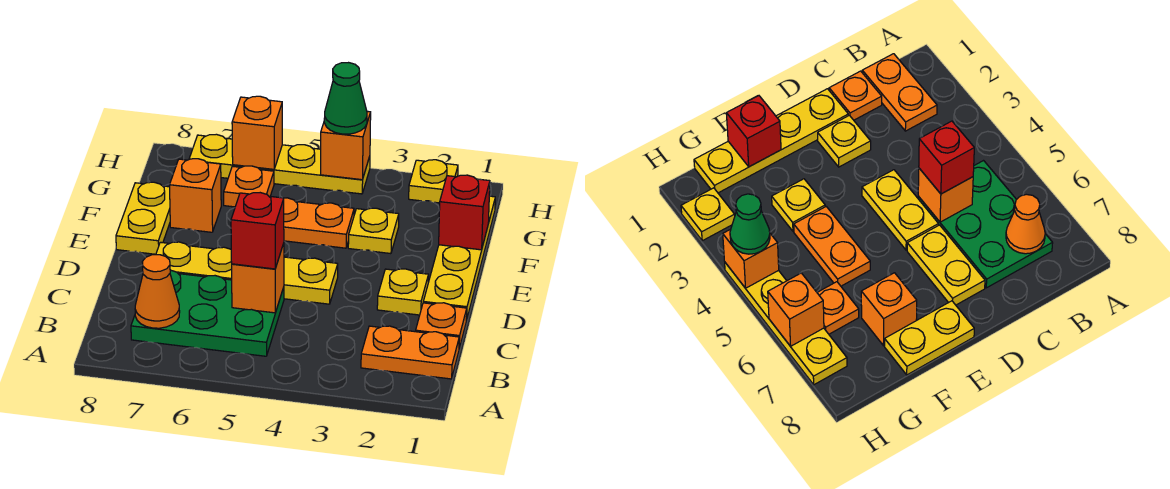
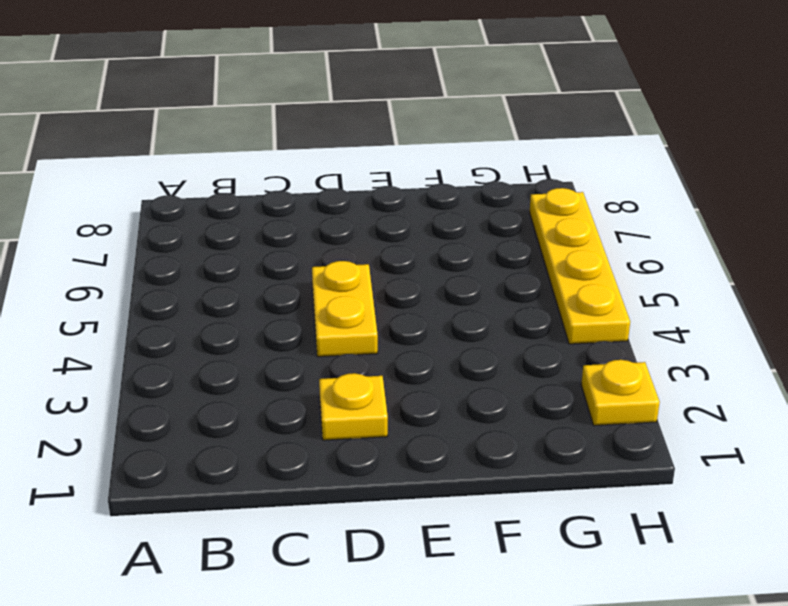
none -> orange plate B1:B2 level 1
none -> green plate B5:C7 level 1
none -> orange plate C1 level 1

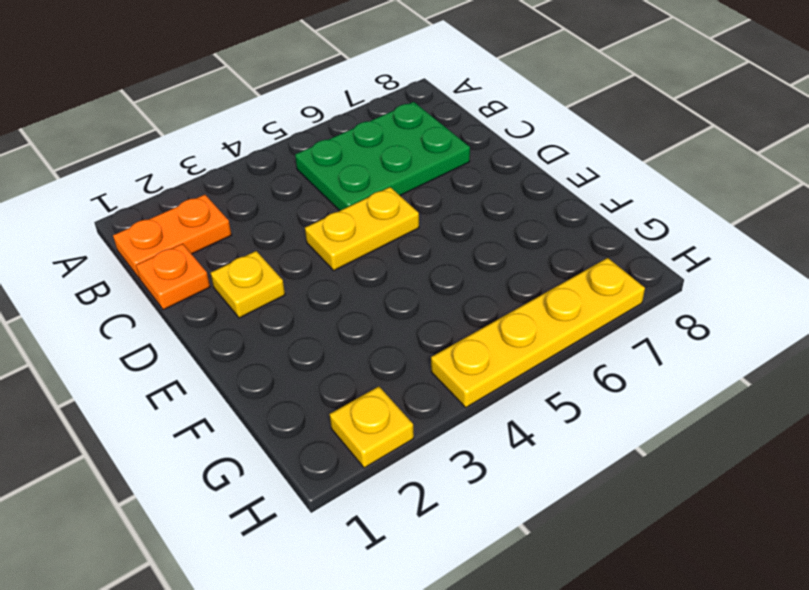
none -> yellow plate D1:G1 level 1
none -> yellow plate D6:D7 level 1
none -> yellow plate E8:F8 level 1

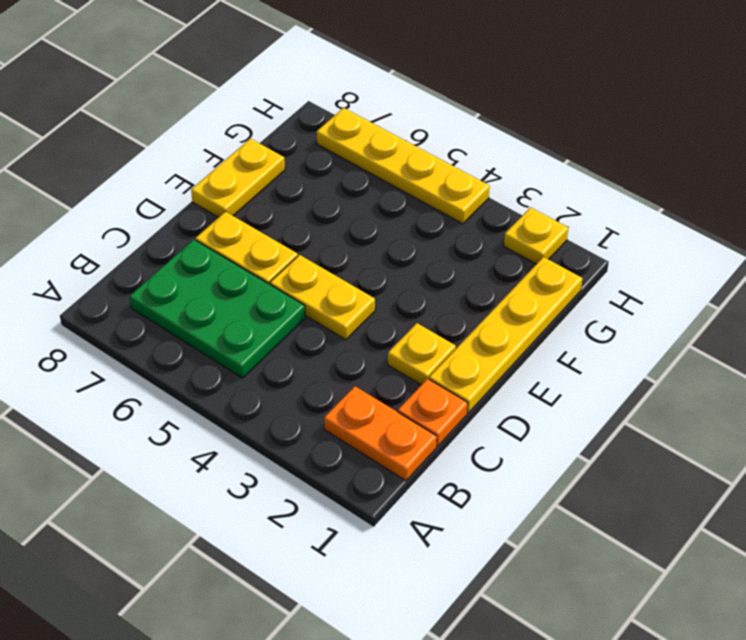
none -> yellow plate F3 level 1
none -> orange plate F4:F5 level 1
none -> orange brick F7 level 1

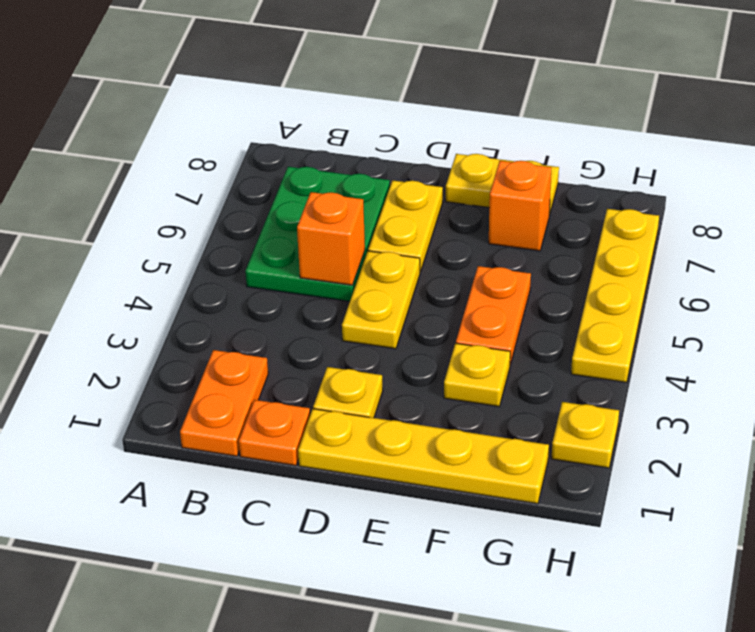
none -> orange plate G6 level 1
none -> orange cone B7 level 2
none -> red brick F1 level 2

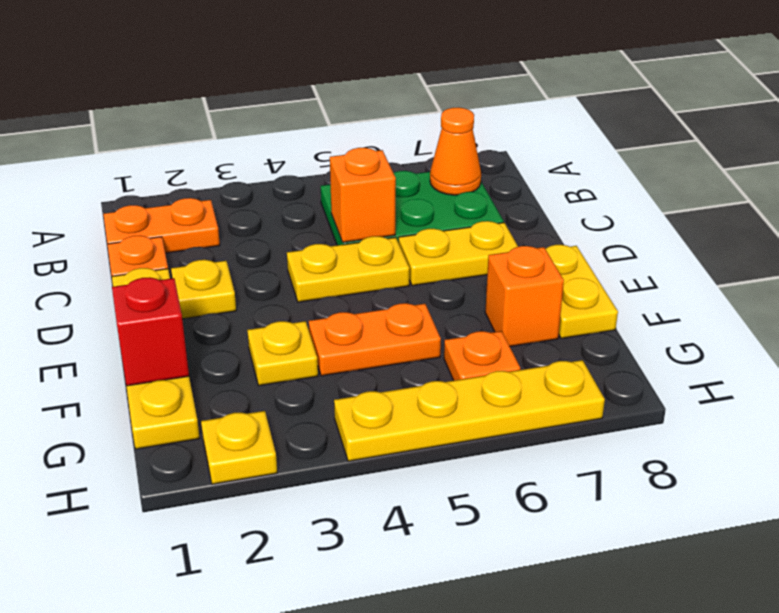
none -> orange brick H4 level 2
none -> orange brick H6 level 2
none -> red brick C5 level 3

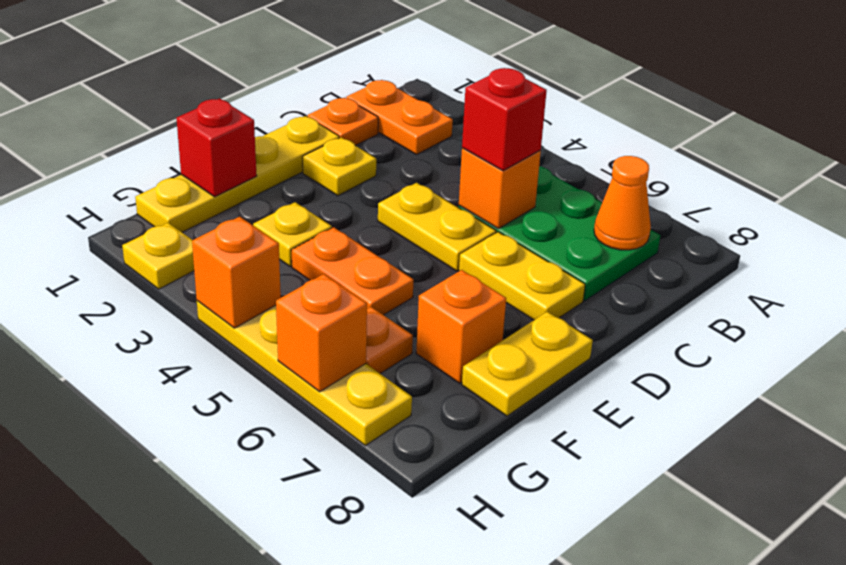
none -> green cone H4 level 3

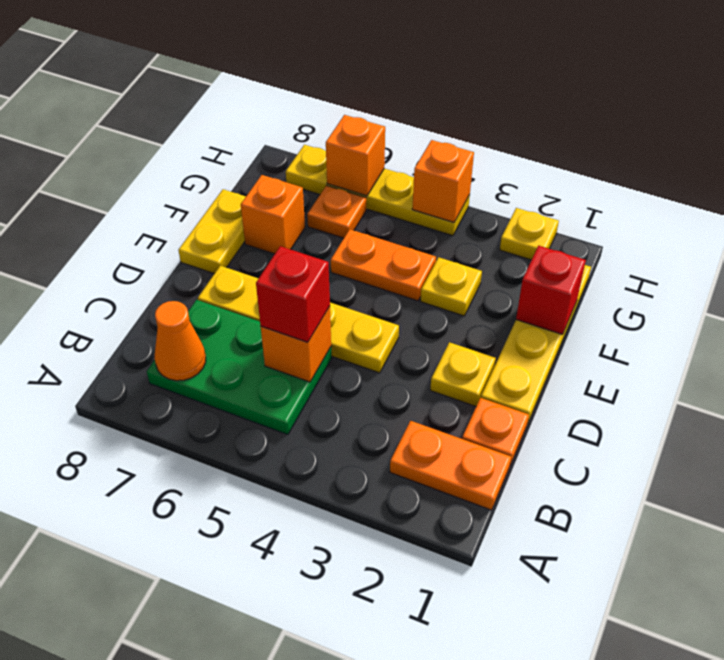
none -> green cone H4 level 3

